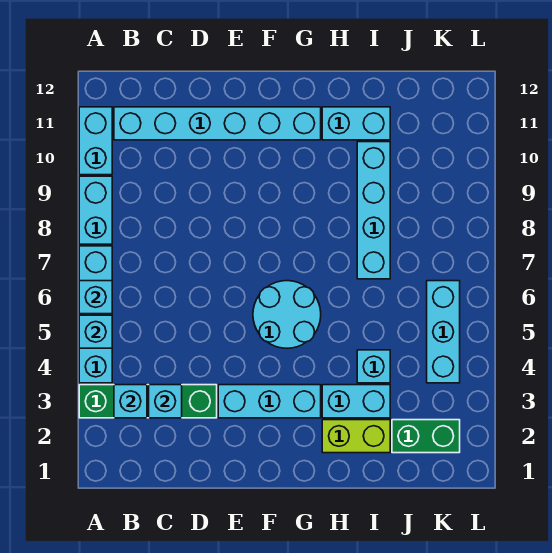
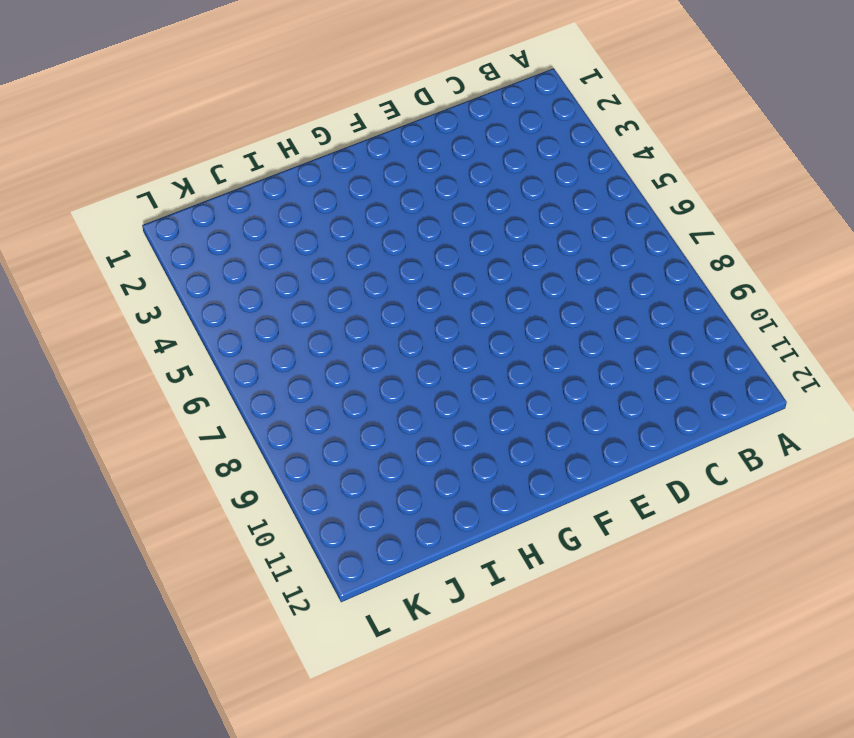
none -> green brick A3:D3 level 1
none -> cyan brick A4:A7 level 1
none -> cyan brick A8:A9 level 1

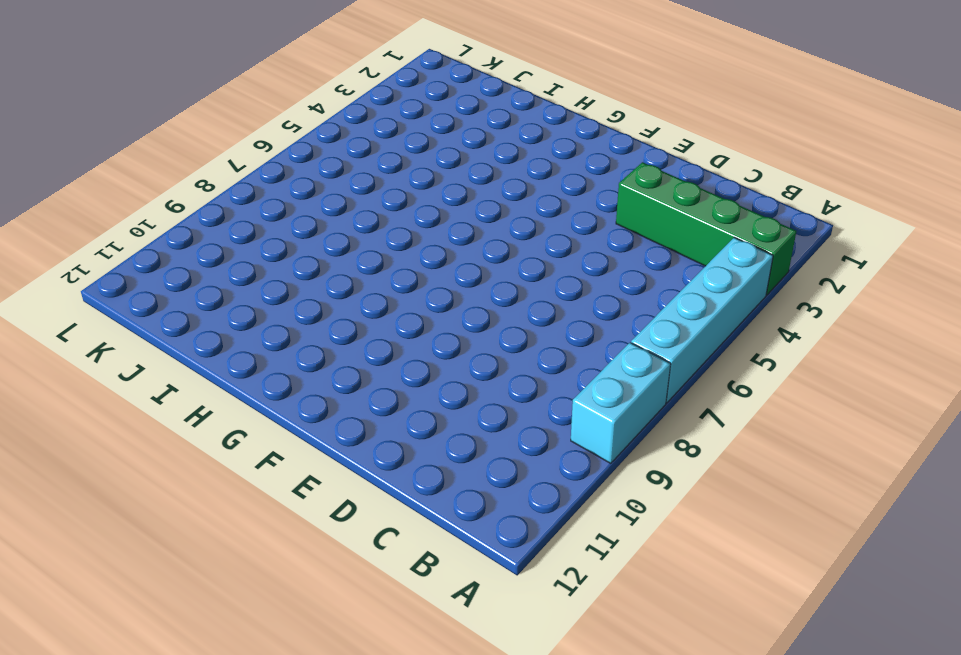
none -> cyan brick A10:A11 level 1
none -> cyan brick B11:G11 level 1
none -> cyan brick E3:G3 level 1

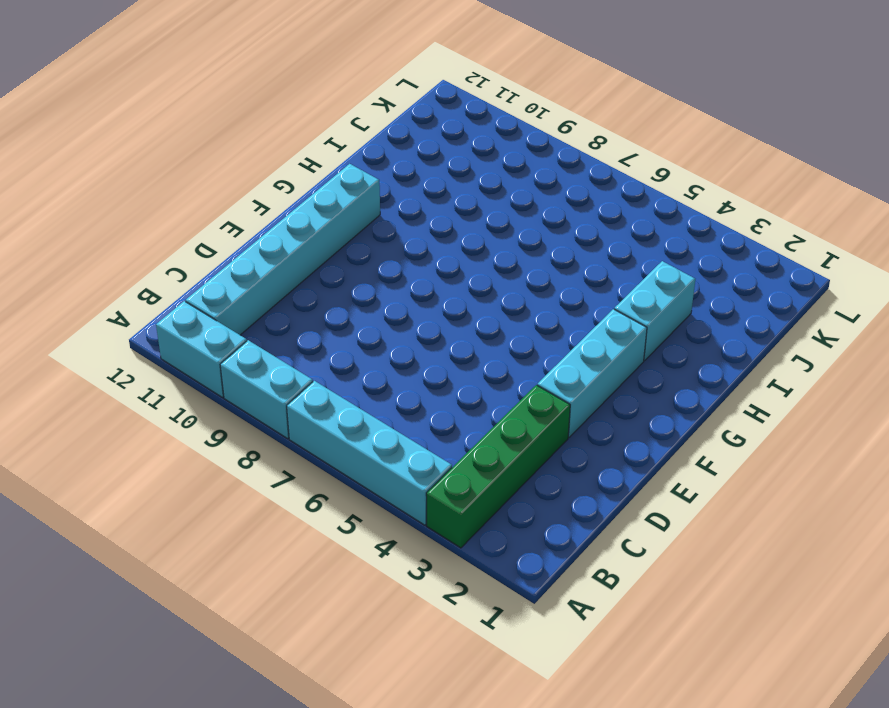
none -> cyan round brick F5:G6 level 1
none -> lime brick H2:I2 level 1
none -> cyan brick H11:I11 level 1

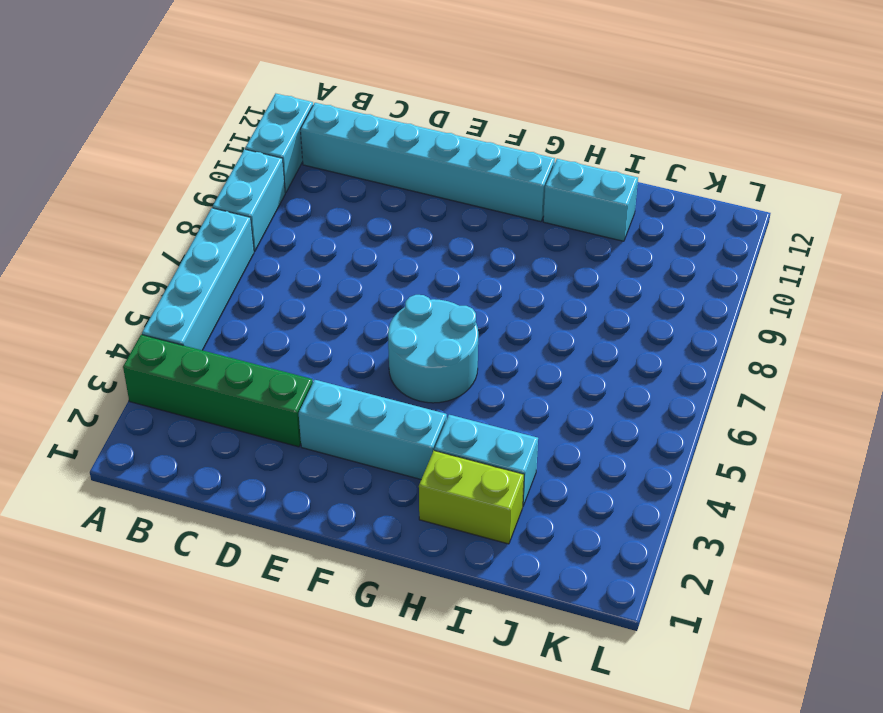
none -> cyan brick I4 level 1
none -> cyan brick I7:I10 level 1
none -> green brick J2:K2 level 1

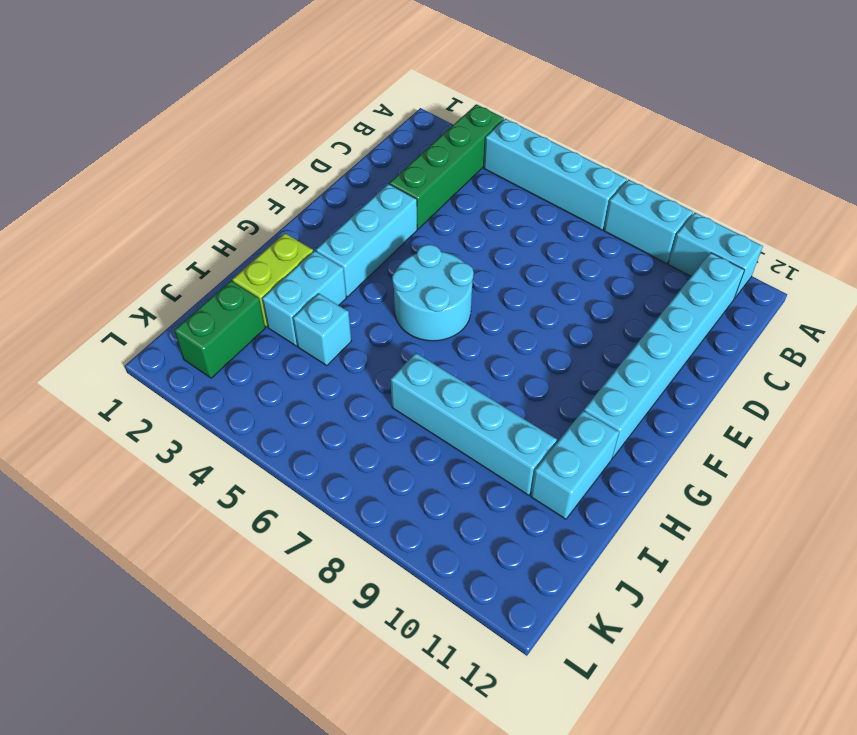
none -> cyan brick K4:K6 level 1
none -> cyan brick A5 level 2
none -> cyan brick A6 level 2

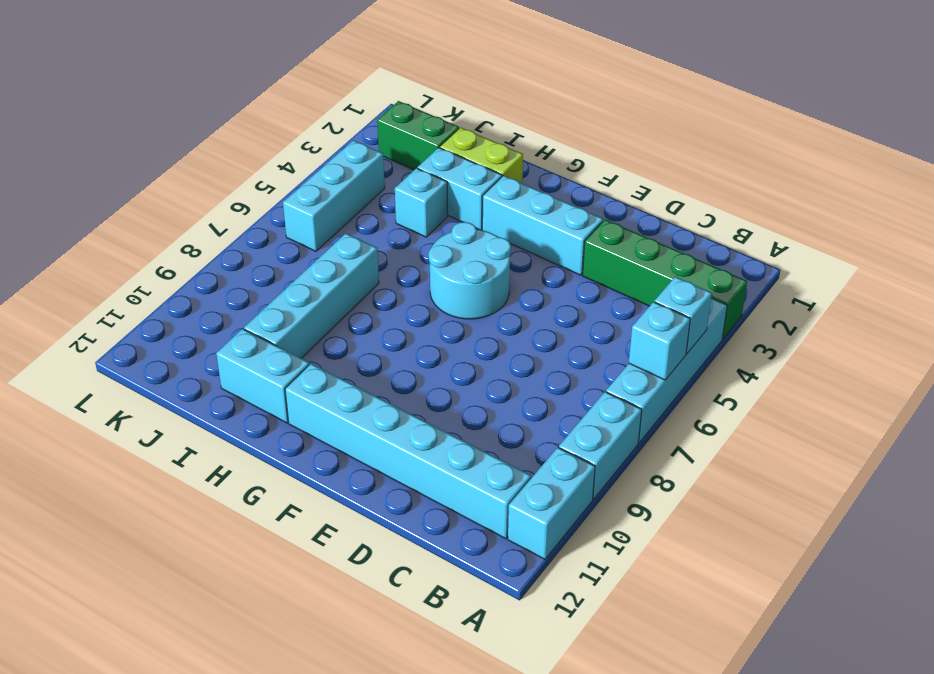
none -> cyan brick B3 level 2
none -> cyan brick C3 level 2

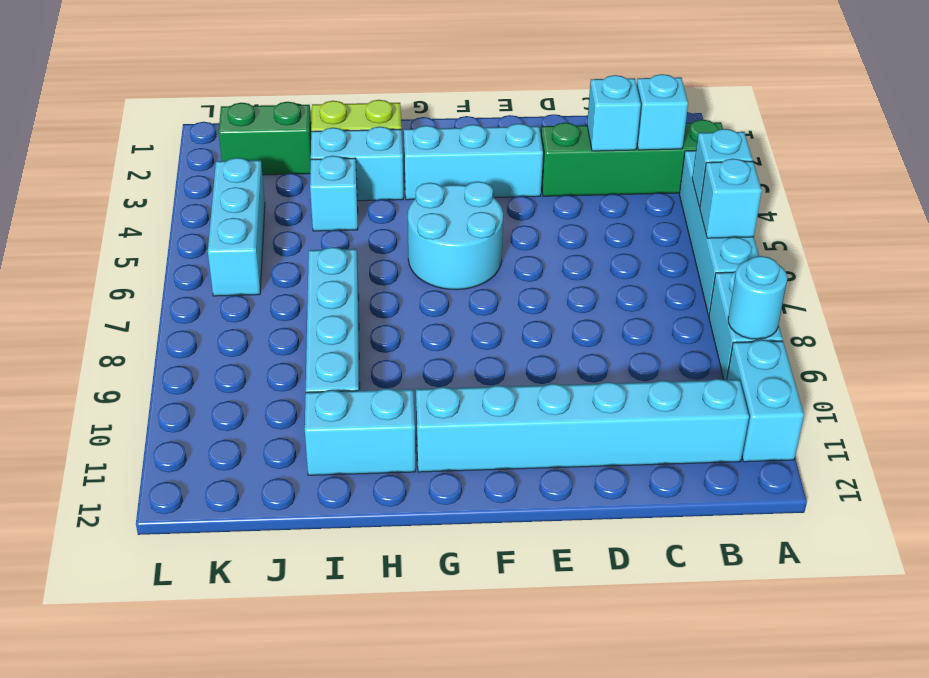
cyan round brick A9 level 2 -> none

